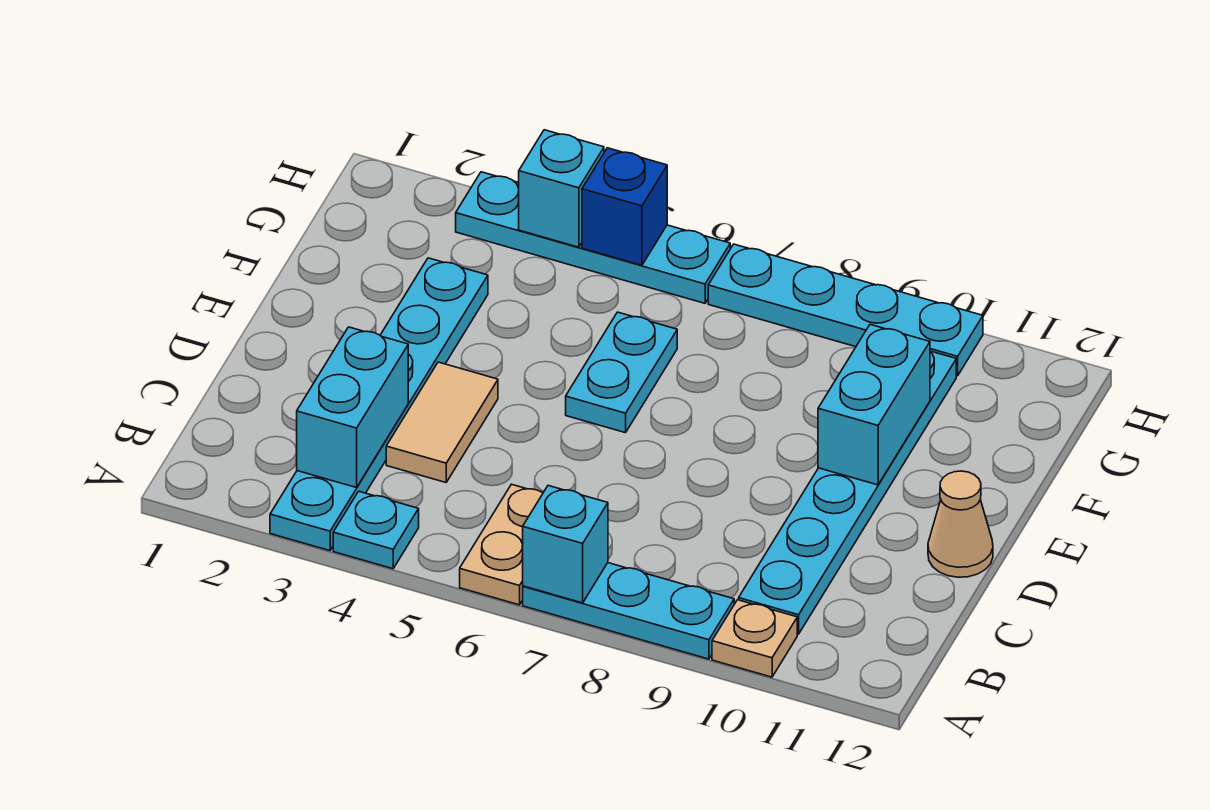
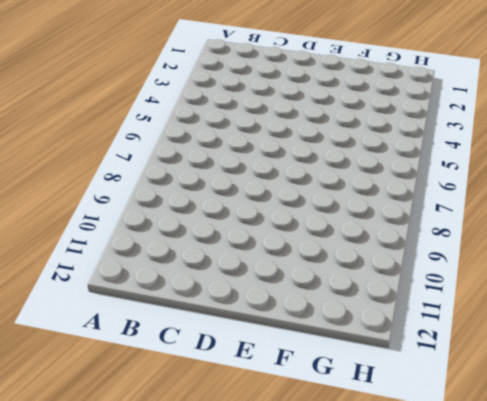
none -> cyan plate A3:F3 level 1
none -> cyan plate A4 level 1
none -> tan plate A6:B6 level 1

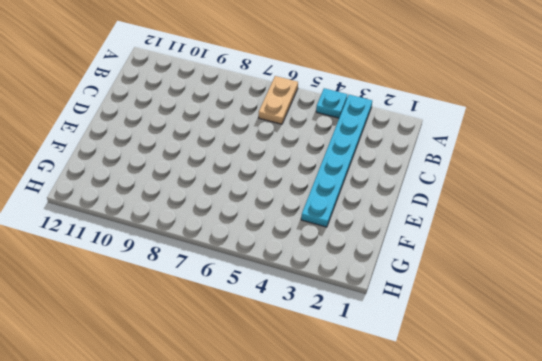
none -> cyan plate A7:A9 level 1
none -> tan plate A10 level 1
none -> cyan plate B10:G10 level 1

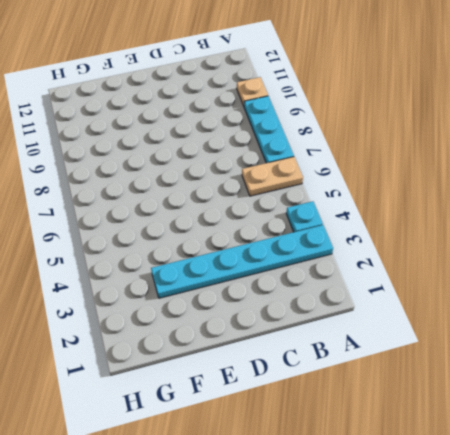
none -> cyan plate B10:G10 level 1
none -> tan tile C4:D4 level 1
none -> tan cone D12 level 1

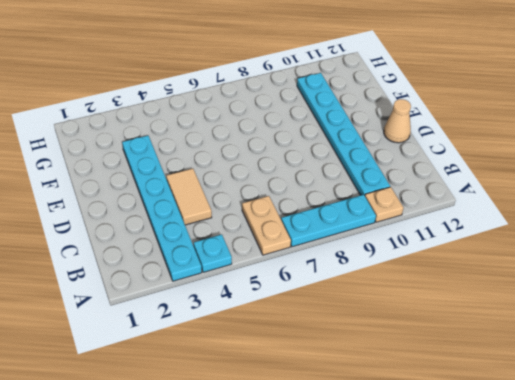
none -> cyan plate E6:F6 level 1
none -> cyan plate H3:H6 level 1
none -> cyan plate H7:H10 level 1

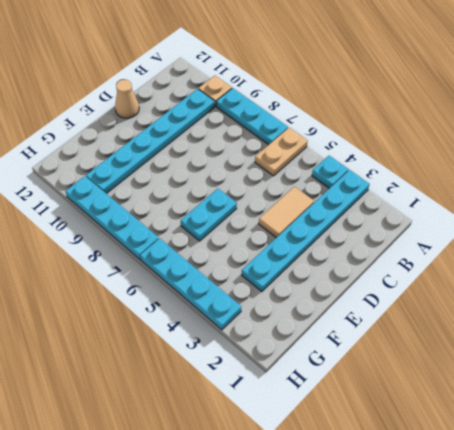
none -> cyan brick A7 level 2
none -> cyan brick B3:C3 level 2
none -> cyan brick E10:F10 level 2

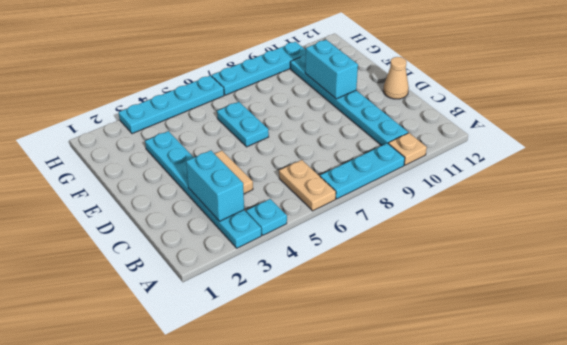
none -> cyan brick A7 level 2
none -> cyan brick H4 level 2
none -> blue brick H5 level 2

